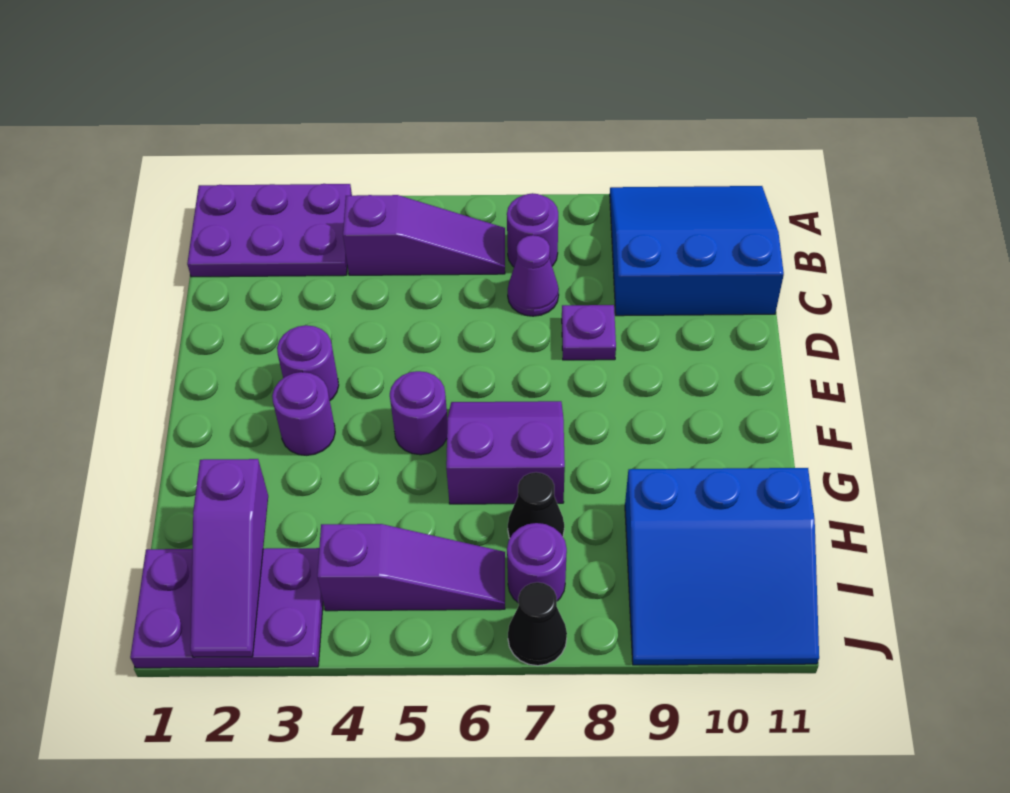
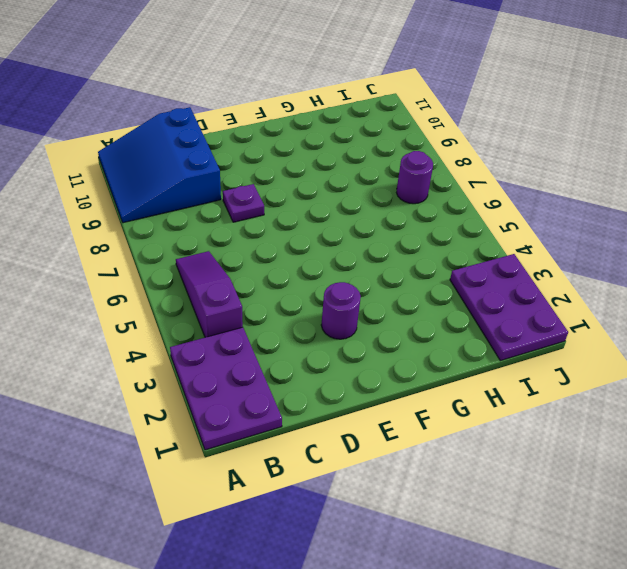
none -> purple round brick B7 level 1
none -> purple cone C7 level 1
none -> purple round brick F3 level 1

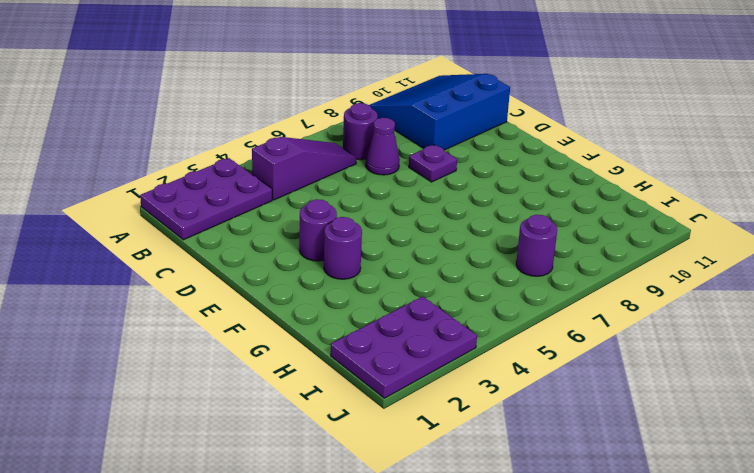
none -> purple round brick F5 level 1
none -> purple slope F6:G7 level 1 top G
none -> black cone H7 level 1

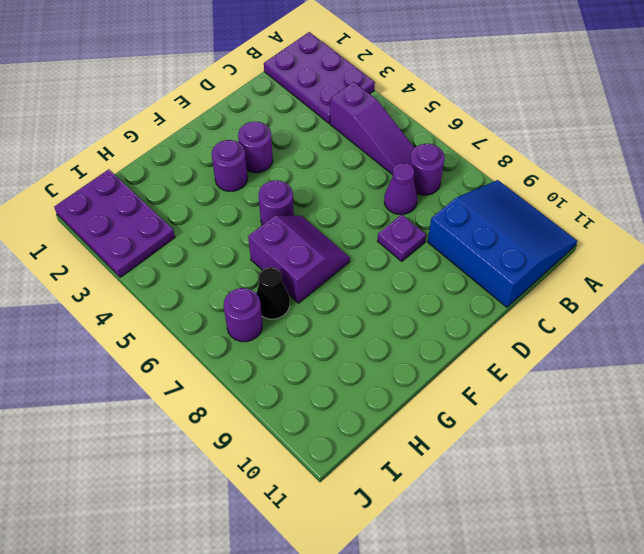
none -> blue slope H9:J11 level 1 top H
none -> purple slope I4:I6 level 1 top 4
none -> black cone J7 level 1

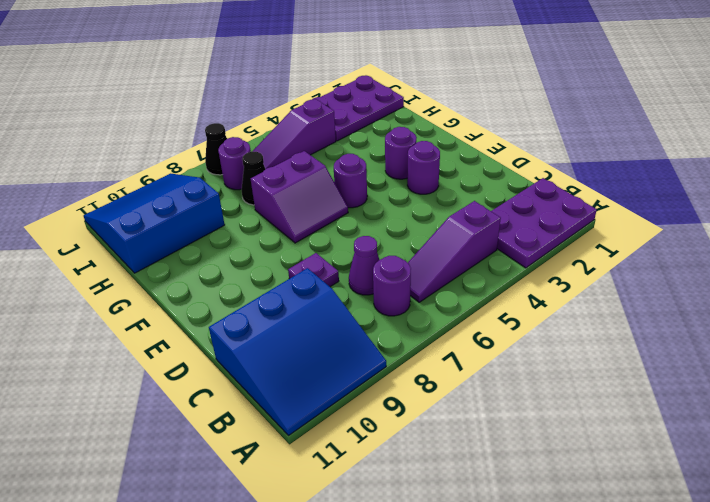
none -> purple slope H2:J2 level 2 top H

